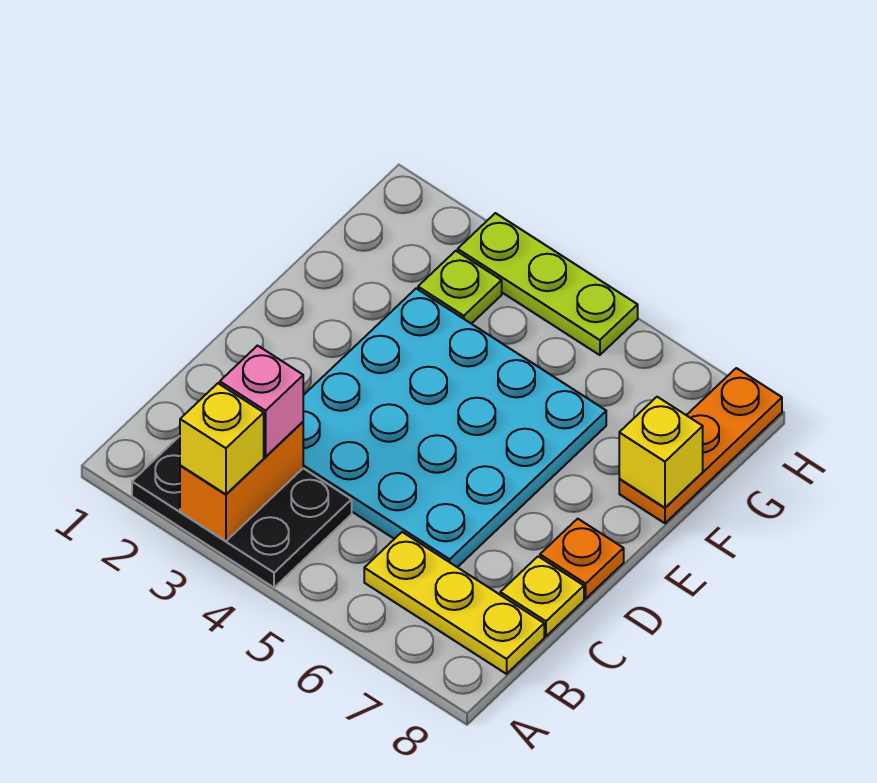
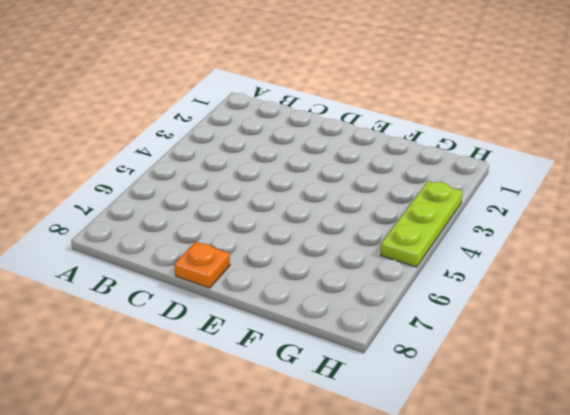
none -> black plate A2:B4 level 1
none -> yellow plate B6:B8 level 1
none -> cyan plate C3:F6 level 1

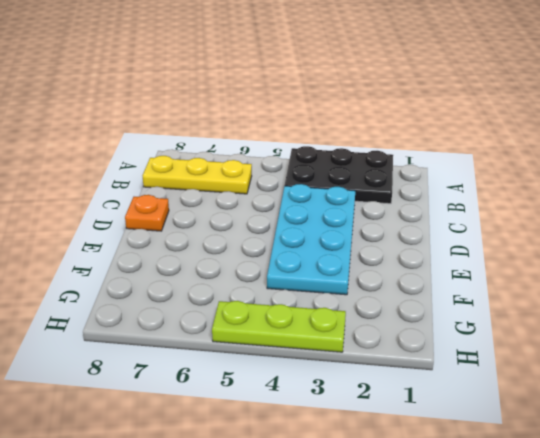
cyan plate C3:F4 level 1 -> cyan plate C3:F6 level 1
none -> yellow plate C8 level 1
none -> orange plate F8:H8 level 1
none -> lime plate G3 level 1

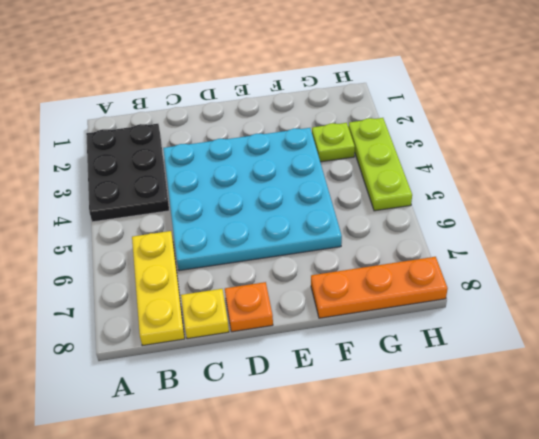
none -> orange brick A3:B3 level 2
none -> yellow brick F8 level 2
none -> yellow brick A3 level 3

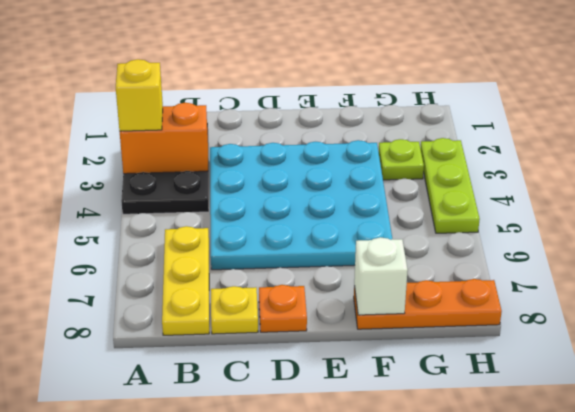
white brick F8 level 2 -> yellow brick F8 level 2
none -> pink brick B3 level 3

